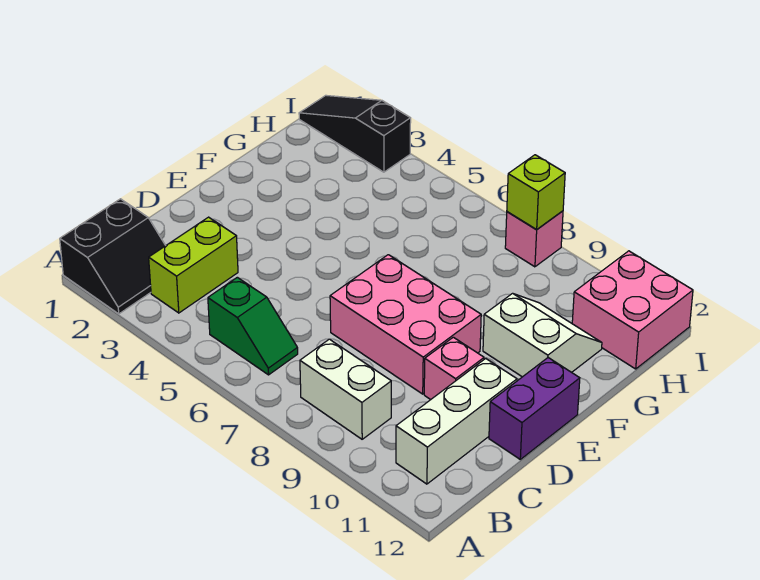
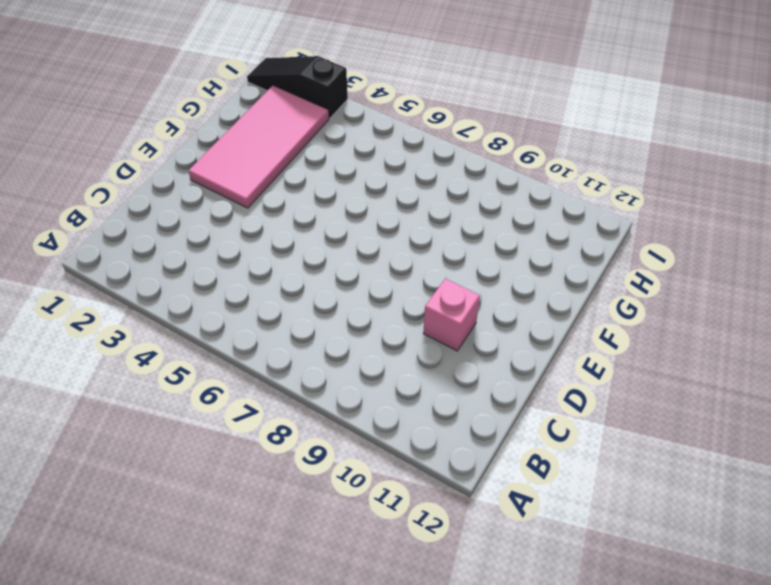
pink tile E2:H3 level 1 -> none
none -> black slope A1:B2 level 1 top 1
none -> lime brick B3:C3 level 1
none -> green slope B5:B6 level 1 top 5

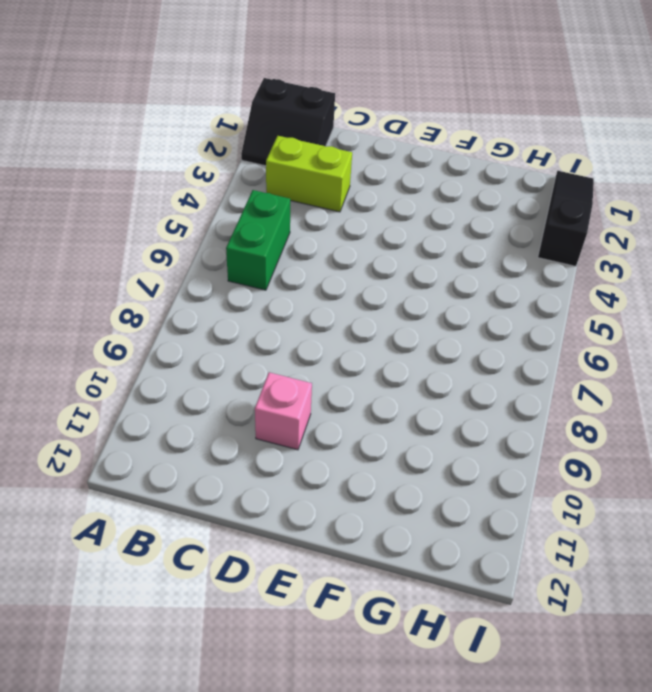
green brick B5:B6 level 1 -> green slope B5:B6 level 1 top 5
none -> white brick B8:B9 level 1
none -> white brick B11:D11 level 1
none -> pink brick D7:E9 level 1

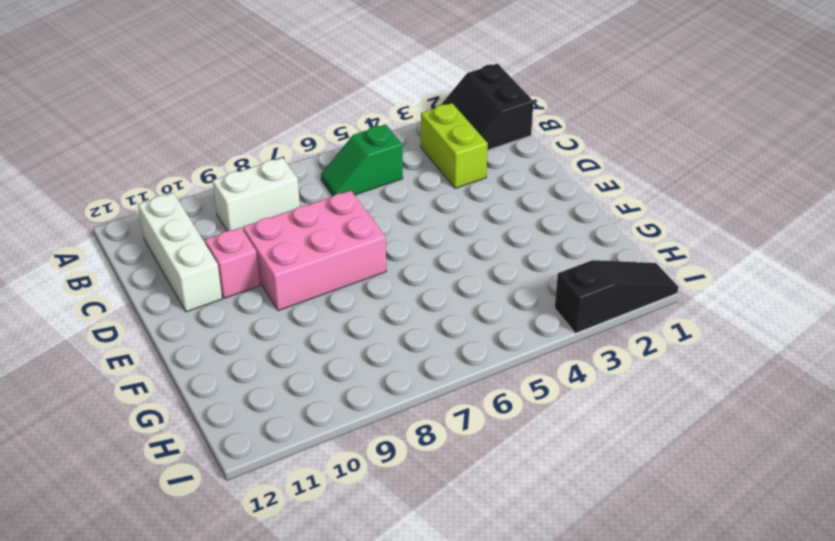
none -> purple brick D12:E12 level 1
none -> white slope F10:G11 level 1 top F
none -> pink brick H11:I12 level 1

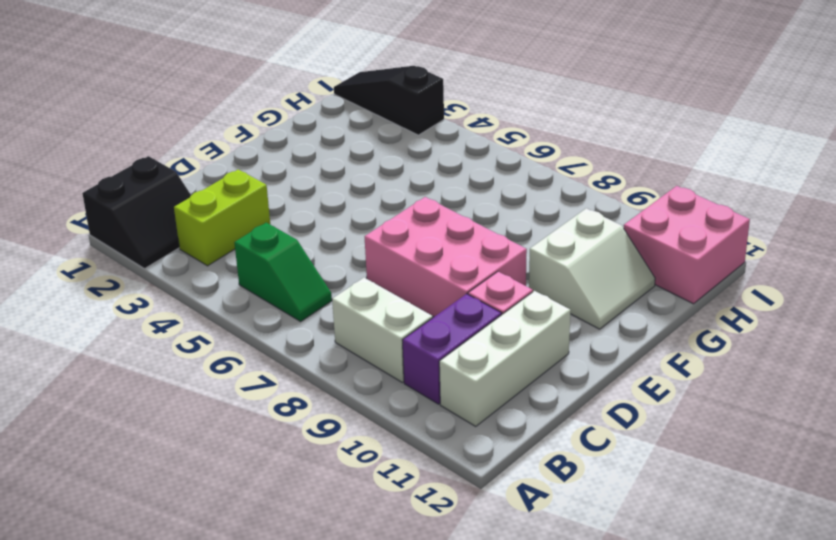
purple brick B10:C10 level 1 -> purple brick D12:E12 level 1
white slope F10:G11 level 1 top 10 -> white slope F10:G11 level 1 top F
none -> pink brick I8 level 1
none -> lime brick I8 level 2

